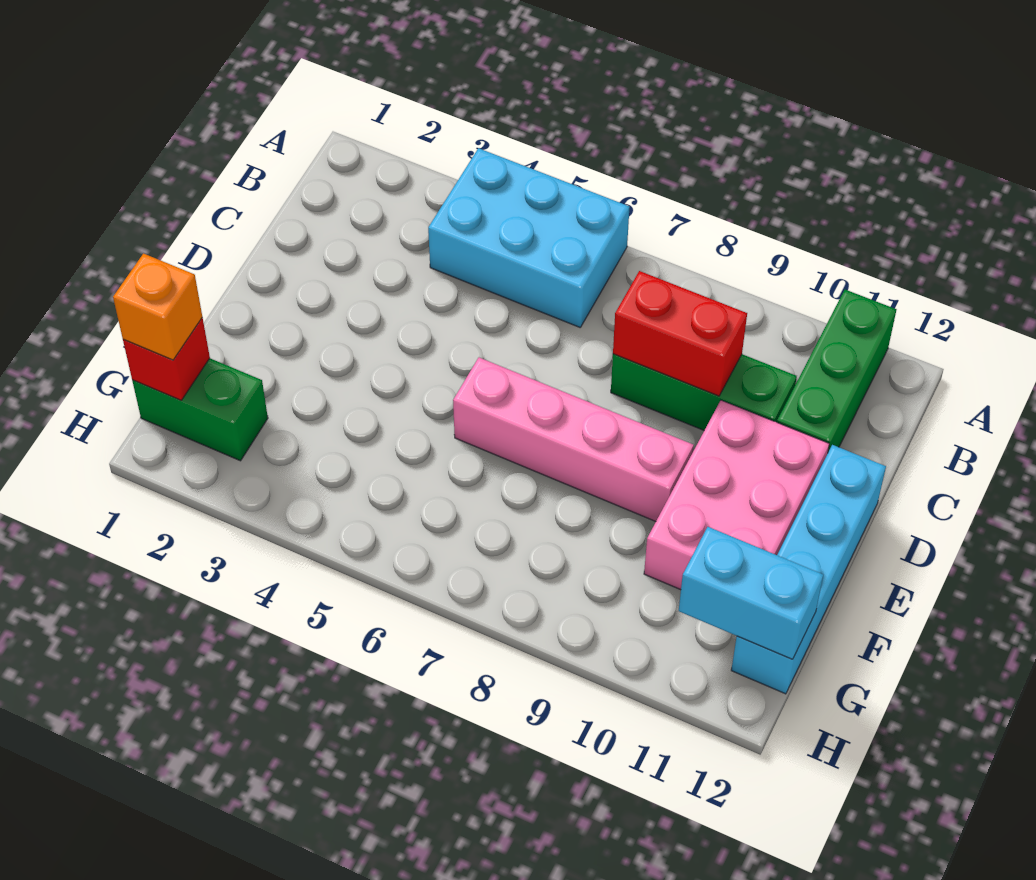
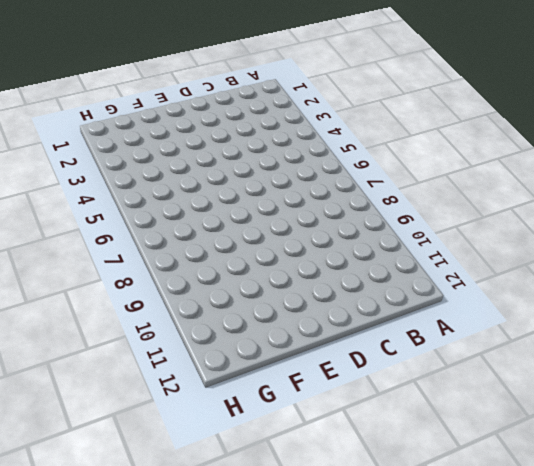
none -> cyan brick A4:B6 level 1
none -> green brick A11:C11 level 1

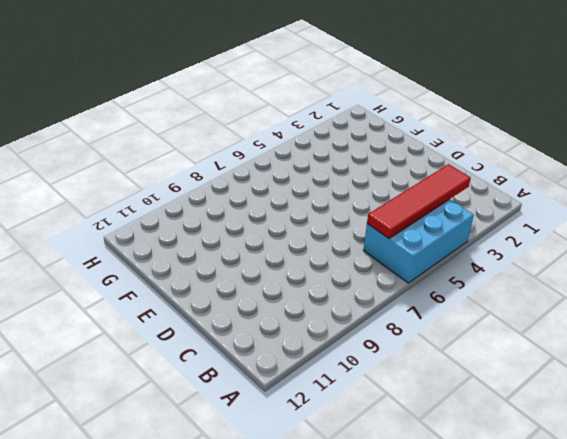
red tile B3:B6 level 2 -> none
none -> green brick A11:C11 level 1
none -> green brick C8:C10 level 1

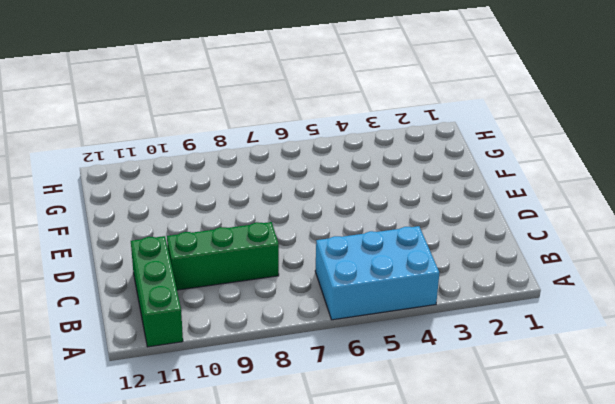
none -> pink brick D10:F11 level 1
none -> cyan brick D12:G12 level 1

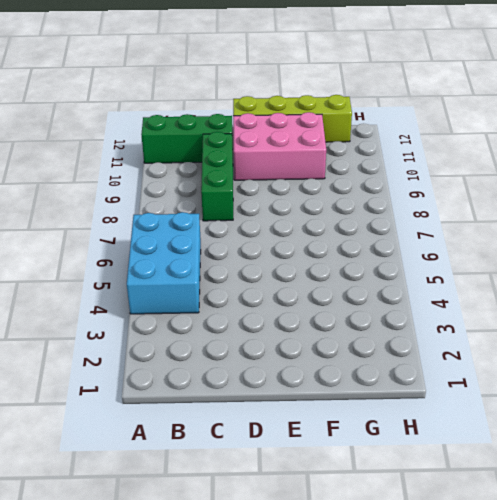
lime brick D12:G12 level 1 -> cyan brick D12:G12 level 1
none -> pink brick E6:E9 level 1
none -> green brick G1:G2 level 1

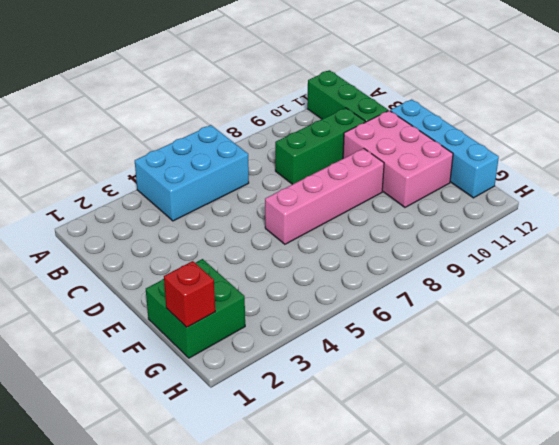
green brick F1:G2 level 1 -> green brick G1:G2 level 1
none -> red brick C8:C9 level 2
none -> cyan brick G11:G12 level 2

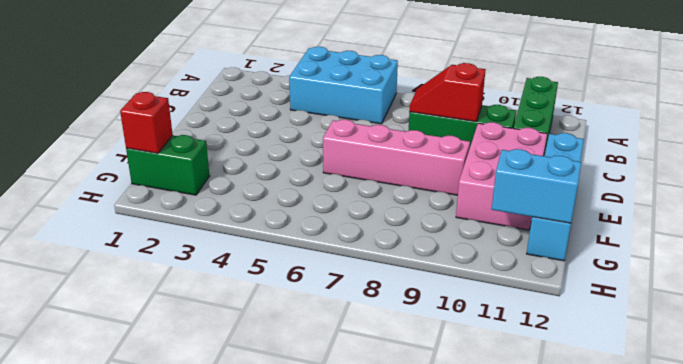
red slope C8:C9 level 2 top 9 -> red brick C8:C9 level 2
none -> orange brick G1 level 3

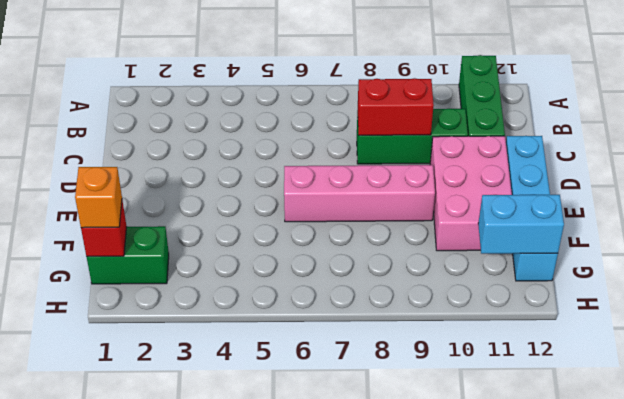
none -> cyan brick A4:B6 level 1

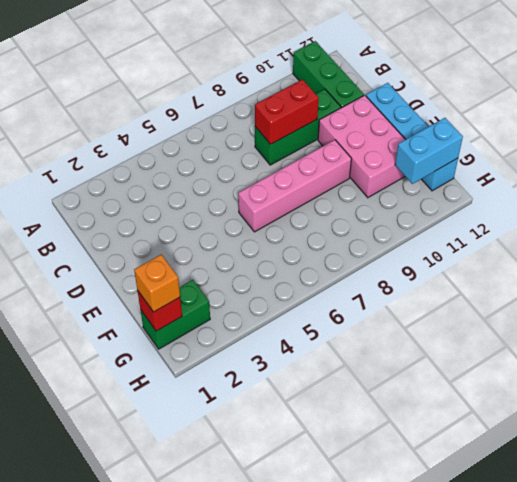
none -> cyan brick A4:B6 level 1

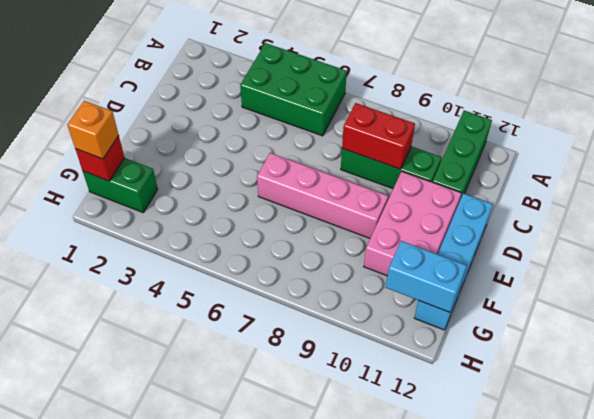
green brick A4:B6 level 1 -> cyan brick A4:B6 level 1

